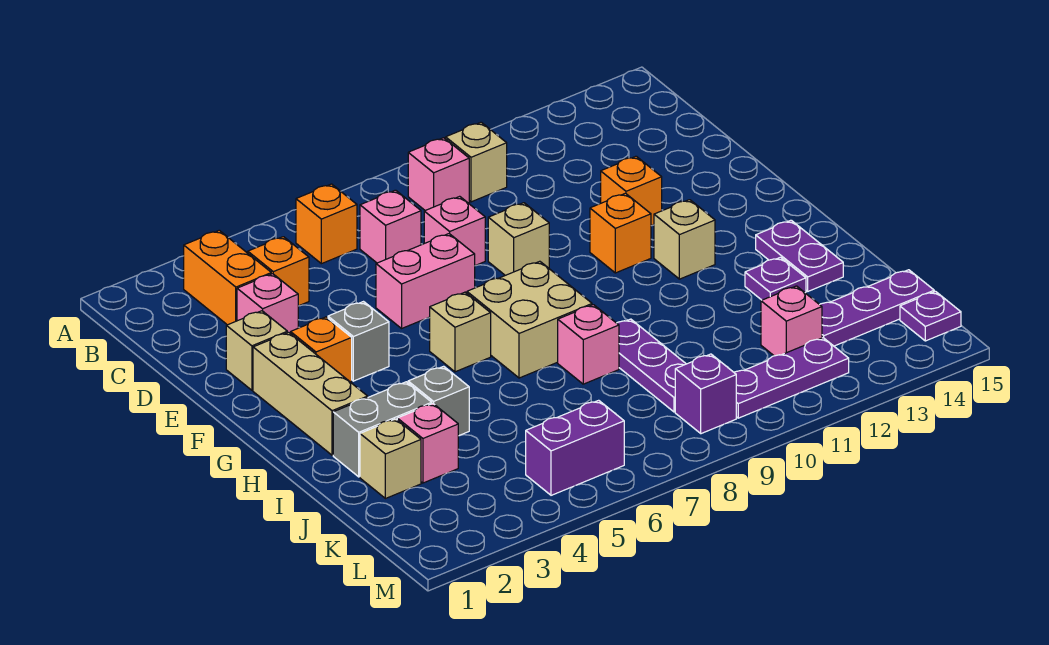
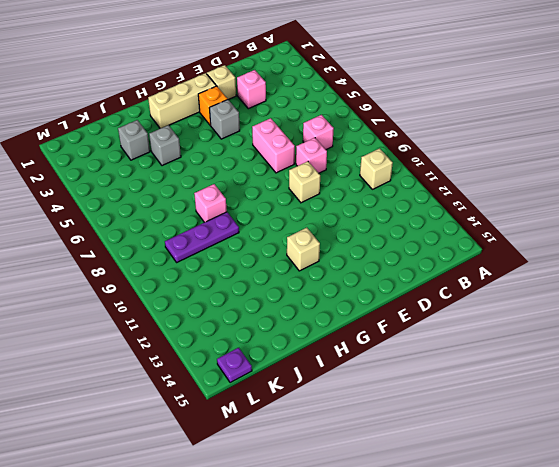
grey brick J3 level 1 -> pink brick J3 level 1
none -> orange brick B3:C3 level 1
none -> orange brick B6 level 1
none -> pink brick B9 level 1
none -> orange brick C4 level 1

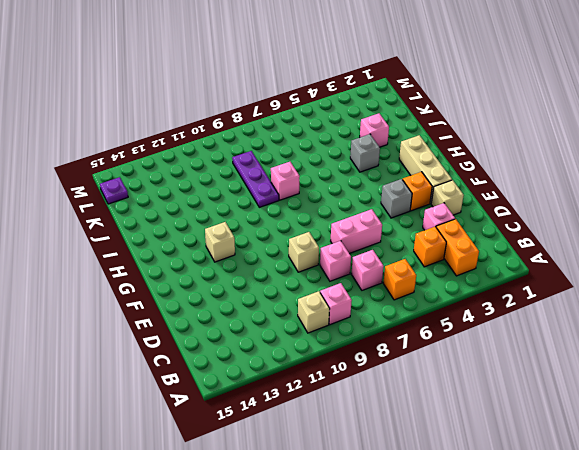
none -> orange brick E12 level 1
none -> orange brick F11 level 1
none -> tan brick G6 level 1
none -> tan brick G7:H8 level 1

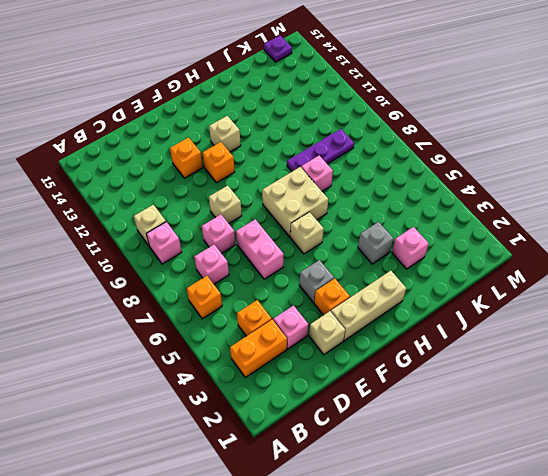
none -> purple plate H14:I14 level 1
none -> grey brick I2:I3 level 1
none -> purple plate I13 level 1
none -> tan brick J2 level 1

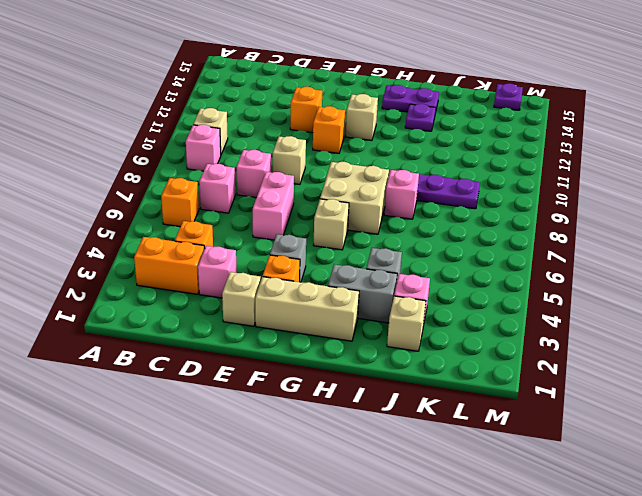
grey brick H3:I3 level 1 -> grey brick I2:I3 level 1
none -> pink brick K12 level 1
none -> purple plate K13:K15 level 1
none -> purple brick L5:L6 level 1
none -> purple brick L9 level 1

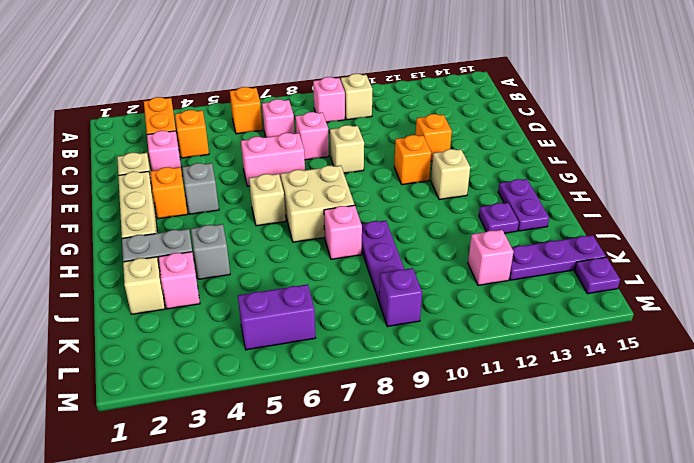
none -> purple plate L10:L12 level 1

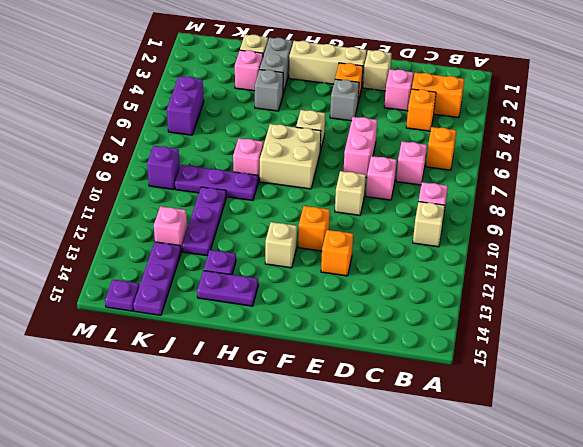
purple plate J10:J12 level 1 -> purple plate L10:L12 level 1

